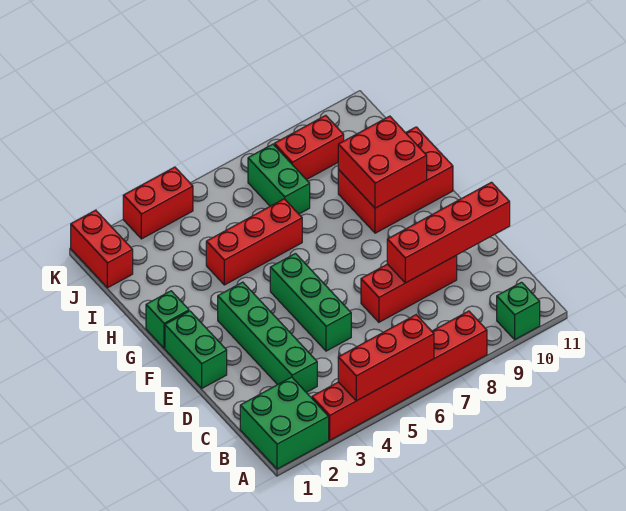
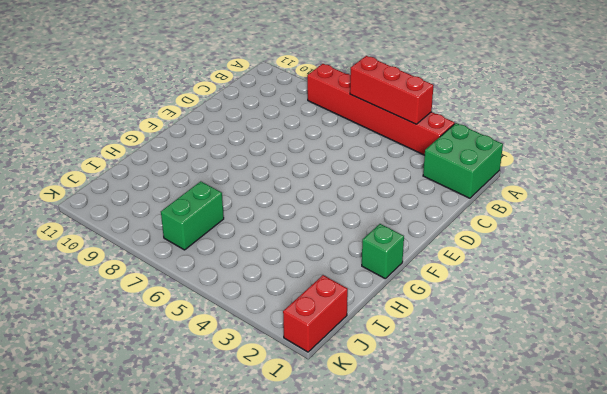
none -> green brick A10 level 1
none -> green brick C3:F3 level 1
none -> green brick D5:F5 level 1

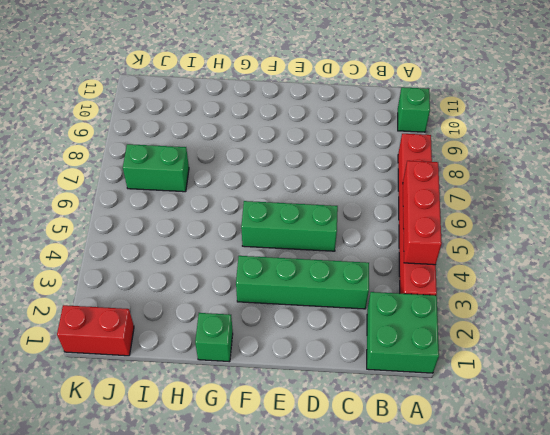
none -> red brick D7:D9 level 1
none -> green brick E1:F1 level 1
none -> red brick G9:H11 level 1

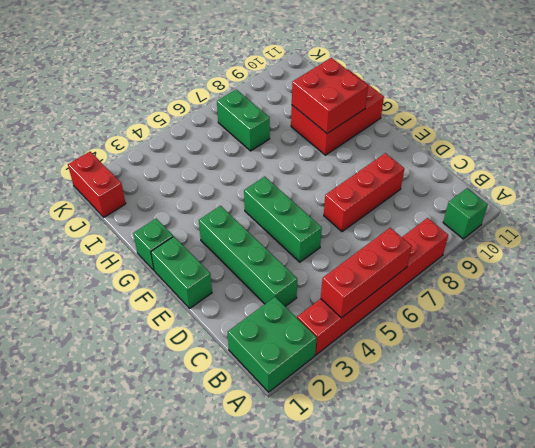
none -> red brick H4:H6 level 1
none -> red brick J8:J9 level 1
none -> red brick K3:K4 level 1

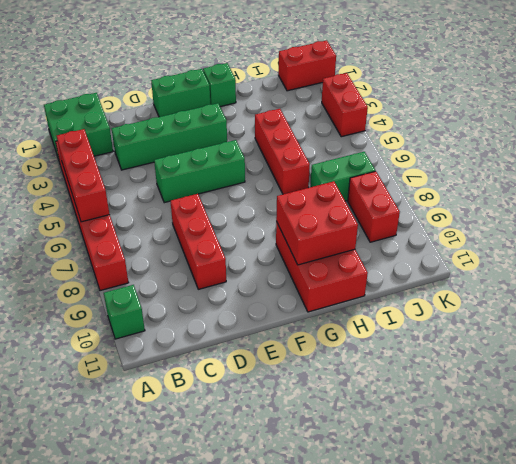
none -> red brick D8:D11 level 2

